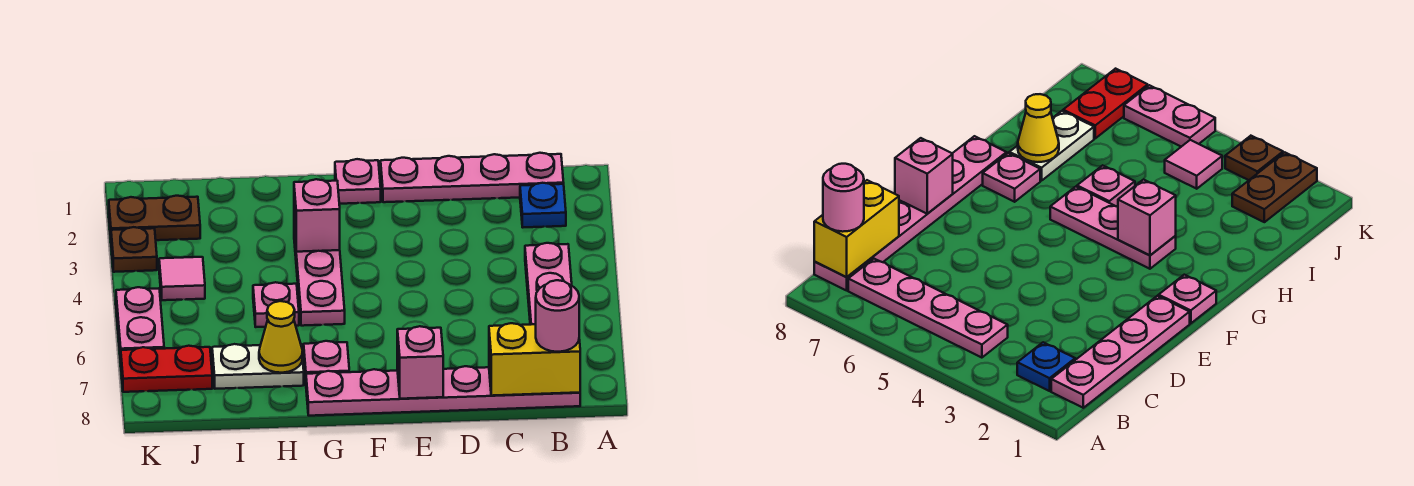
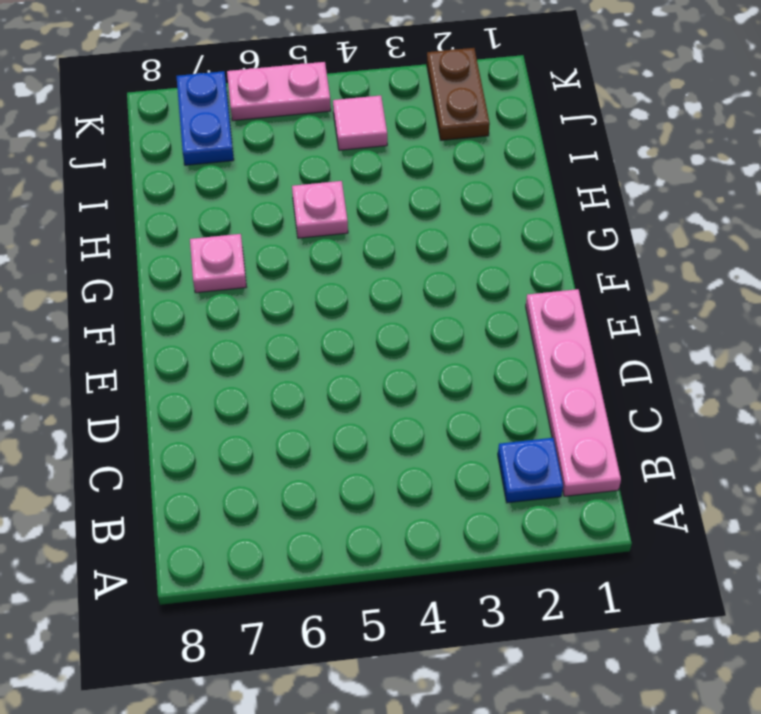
blue plate J7:K7 level 1 -> red plate J7:K7 level 1
none -> pink plate B4:B7 level 1
none -> pink plate B8:G8 level 1
none -> pink plate F1 level 1

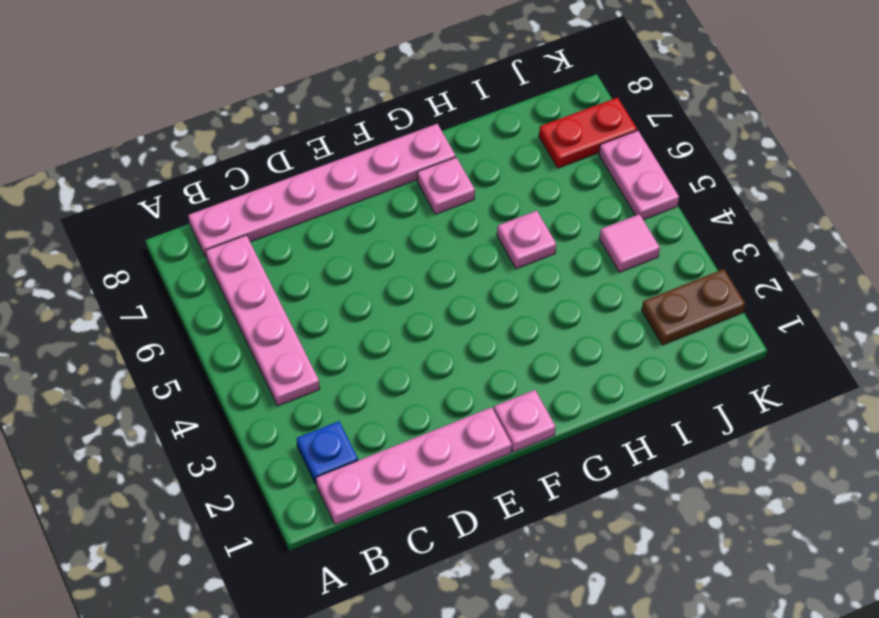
none -> pink plate G3:G5 level 1
none -> white plate H7:I7 level 1
none -> brown plate K3 level 1

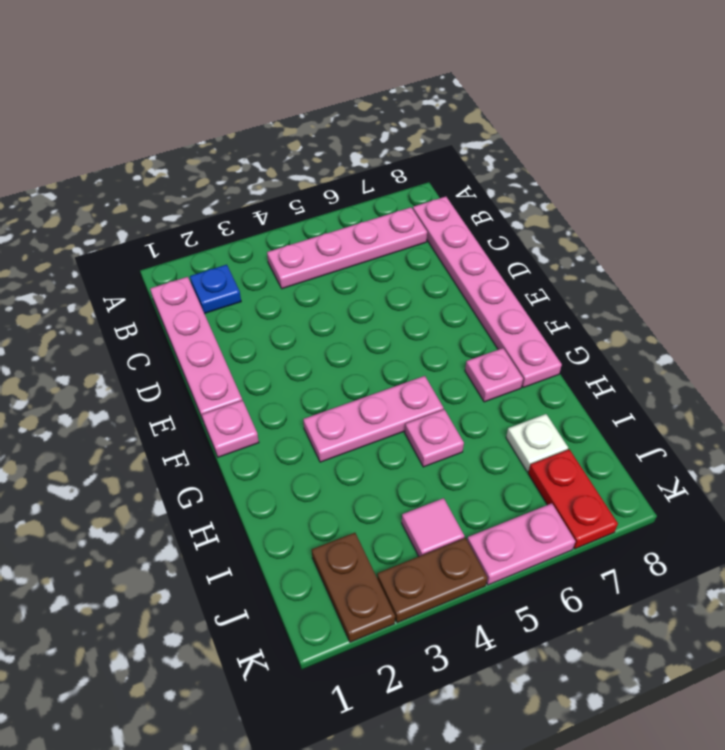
white plate I7 level 1 -> white plate H7:I7 level 1
brown plate K3:K4 level 1 -> brown plate K3 level 1
none -> yellow brick B8:C8 level 2
none -> pink brick E8 level 2
none -> pink brick G3 level 2

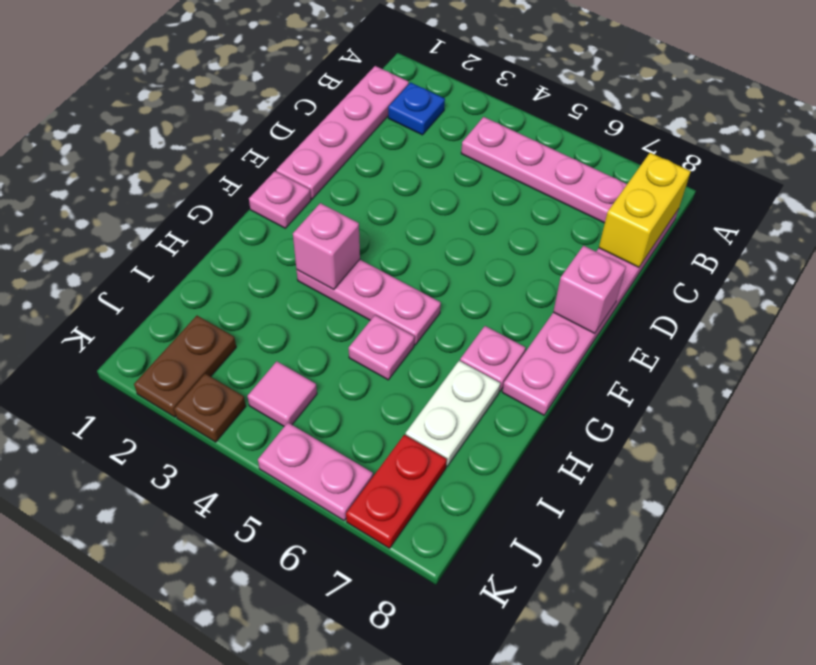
none -> yellow cone H7 level 2
none -> pink round brick B8 level 3

